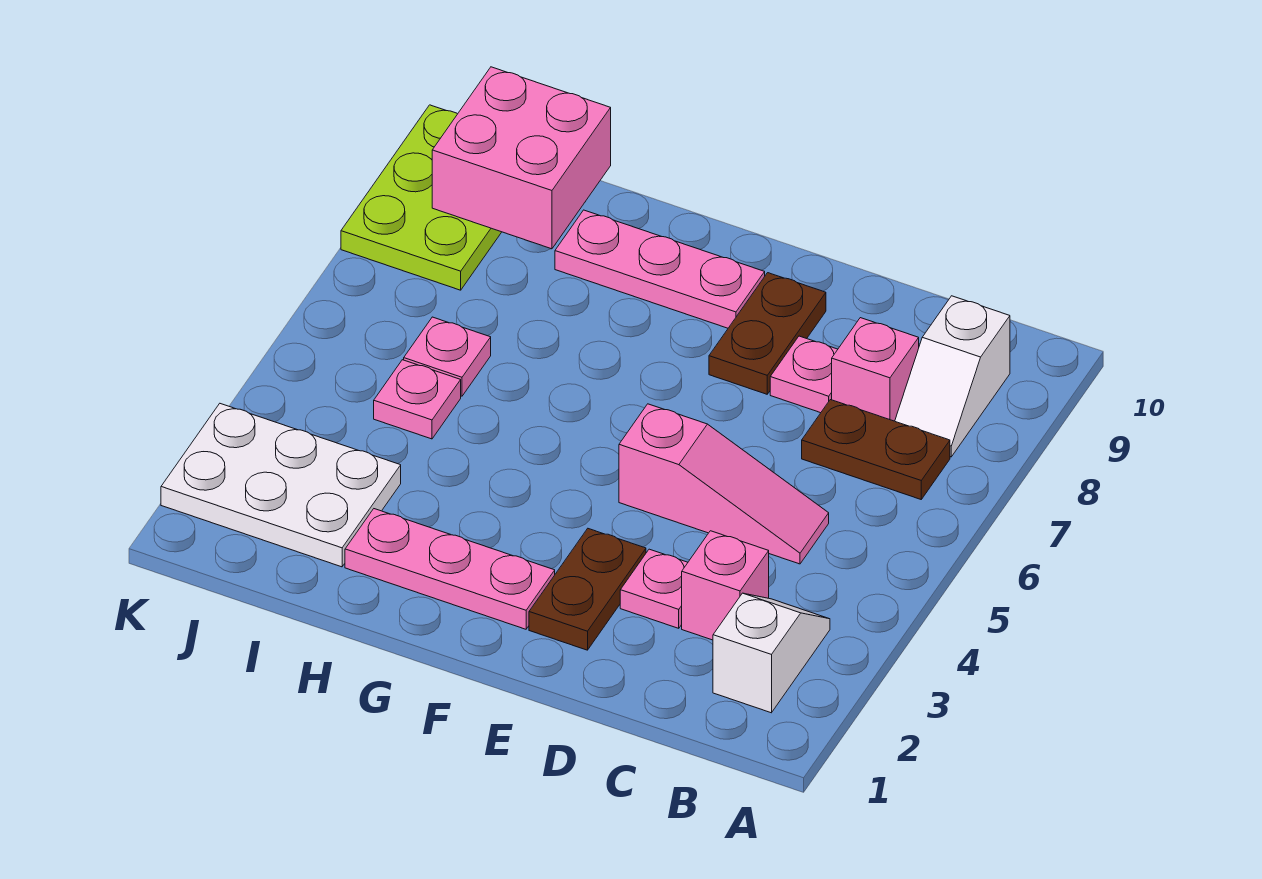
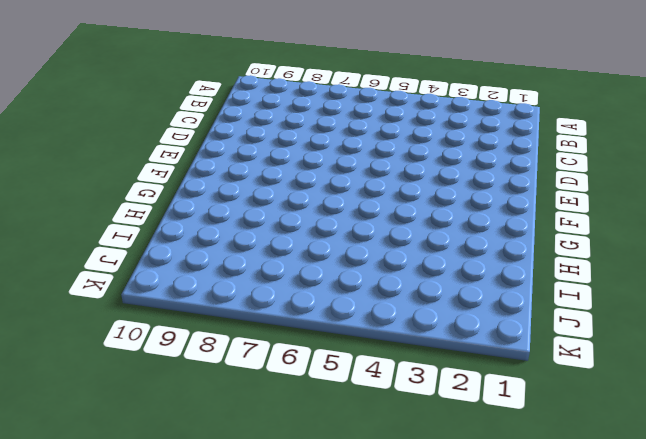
none -> white slope B2:B3 level 1 top 2
none -> brown plate B7:C7 level 1
none -> white slope B8:B9 level 1 top 9

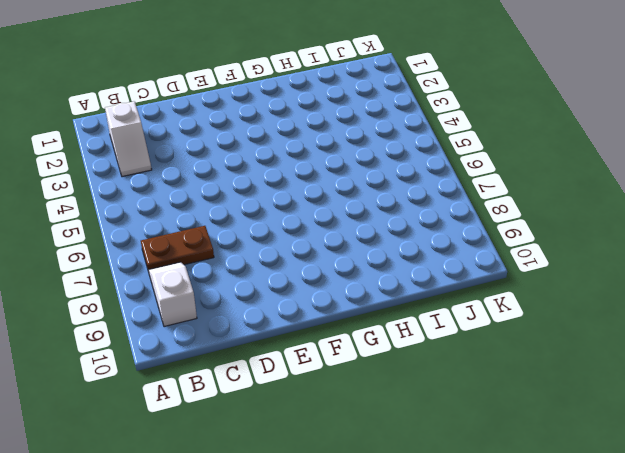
none -> pink brick C3 level 1
none -> pink slope C5:E5 level 1 top E
none -> pink brick C8 level 1

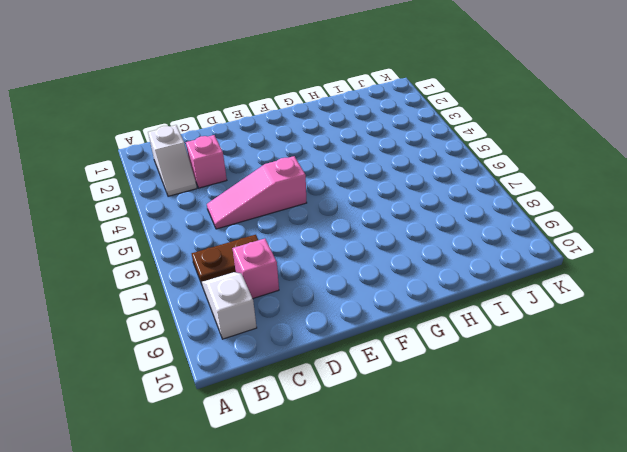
none -> pink plate D3 level 1
none -> pink plate D8 level 1
none -> brown plate E2:E3 level 1

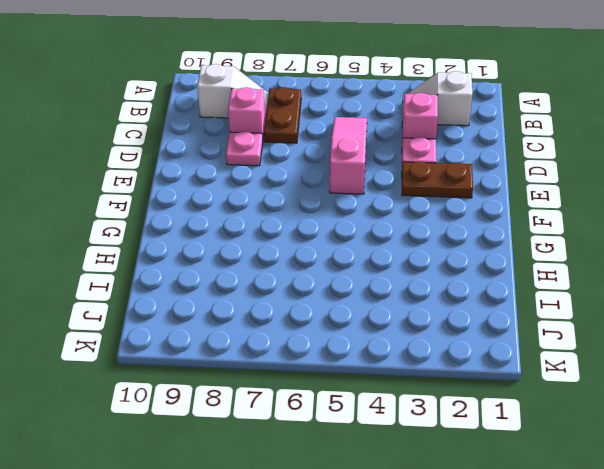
none -> brown plate E8:E9 level 1
none -> pink plate F2:H2 level 1
none -> pink plate F9:H9 level 1

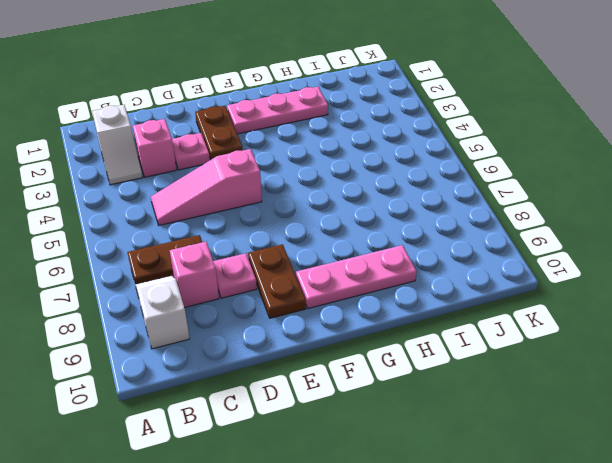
none -> white plate I2:K3 level 1
none -> pink plate I5 level 1
none -> pink plate I6 level 1

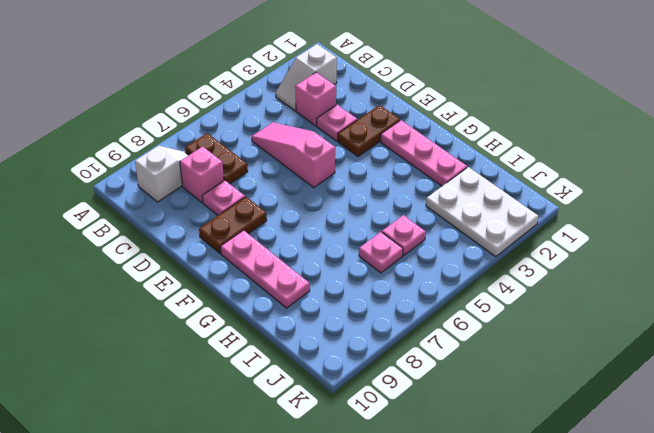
none -> lime plate J8:K10 level 1
none -> pink brick I9:J10 level 2

